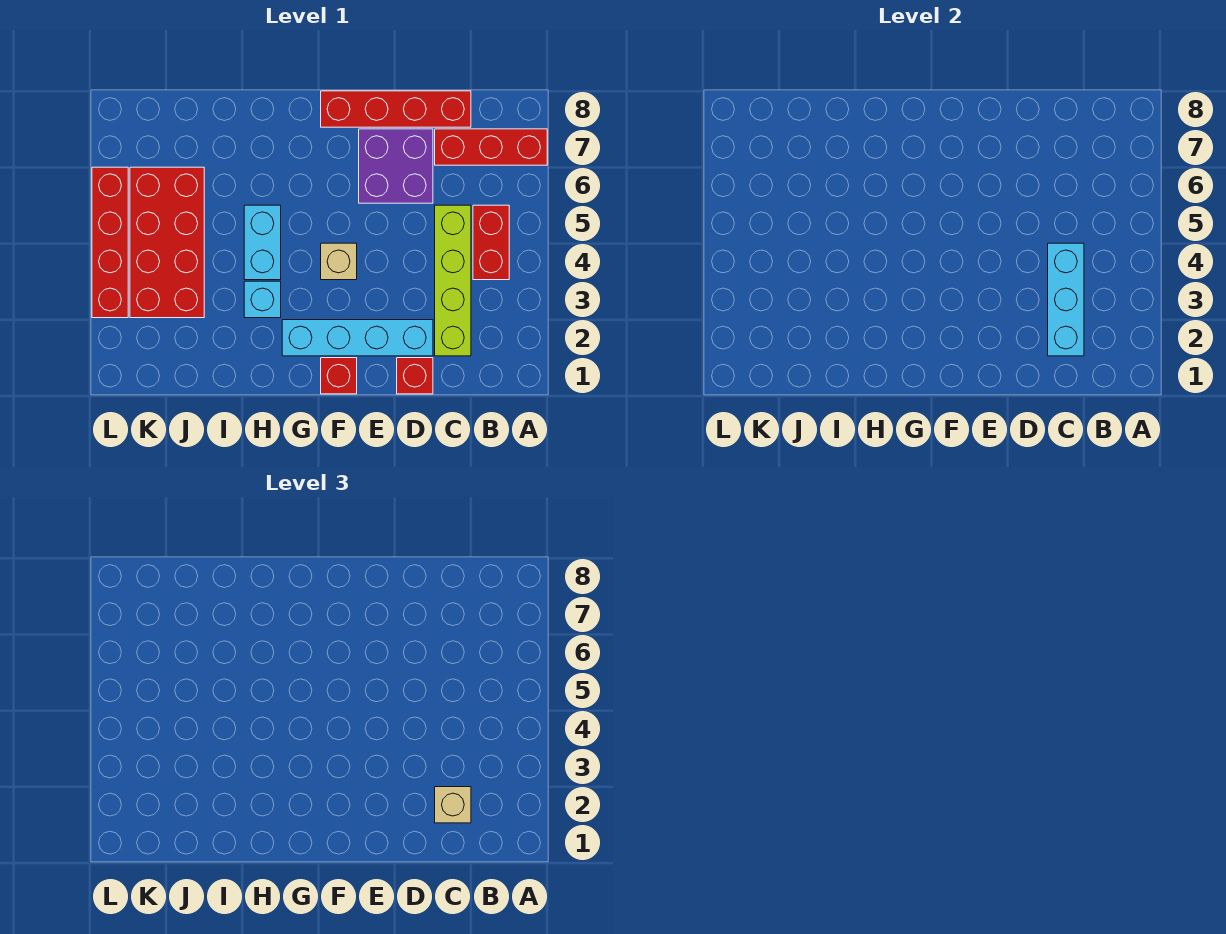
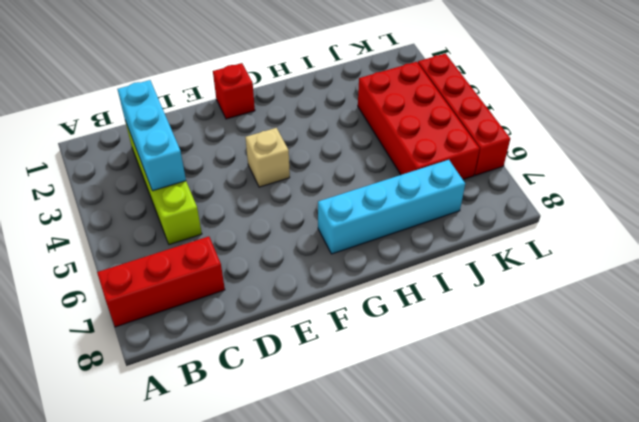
cyan brick G7:J7 level 1 -> cyan brick D2:G2 level 1
none -> red brick B4:B5 level 1
none -> red brick C8:F8 level 1
none -> red brick D1 level 1

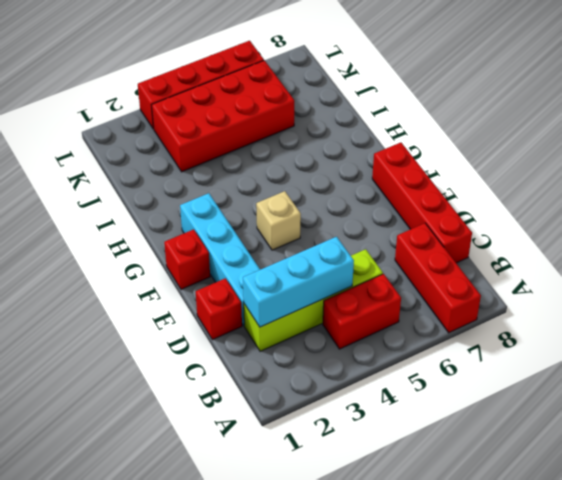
none -> purple brick D6:E7 level 1
none -> cyan brick H3 level 1
none -> cyan brick H4:H5 level 1

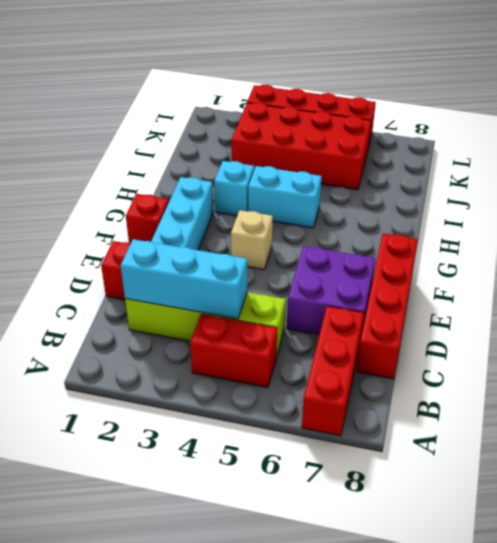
none -> tan brick C2 level 3

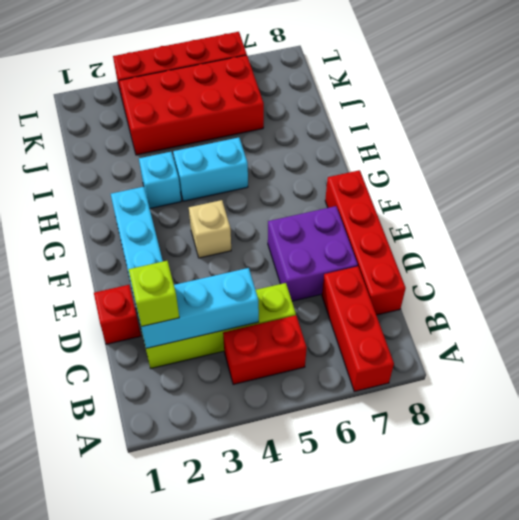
lime brick C2 level 3 -> tan brick C2 level 3
none -> red brick F1 level 1

